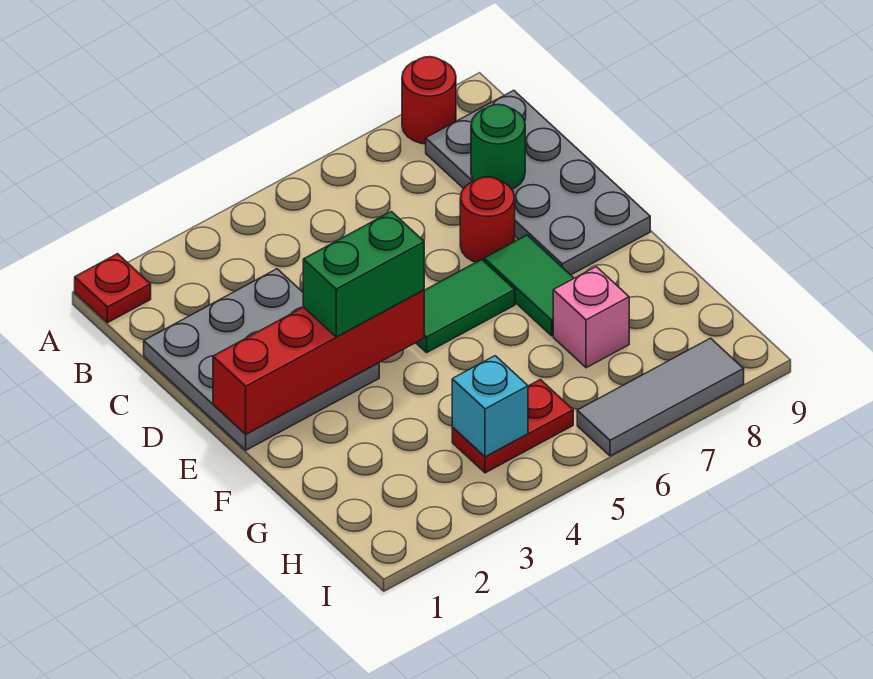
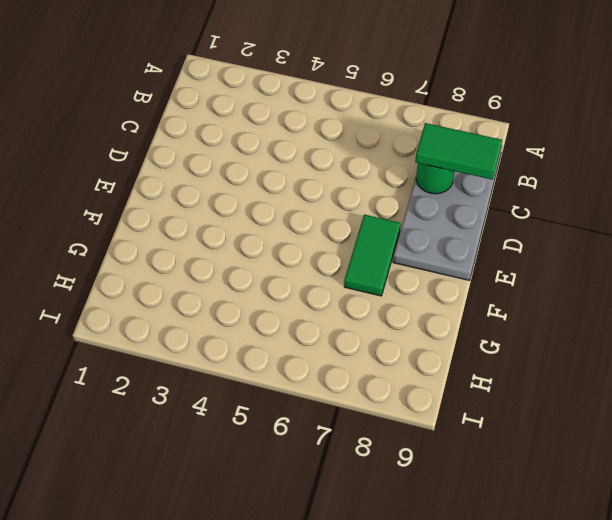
green tile C8:C9 level 3 -> green tile E5:E6 level 1
none -> red plate A1 level 1
none -> red round brick A8 level 1
none -> grey plate C1:E3 level 1

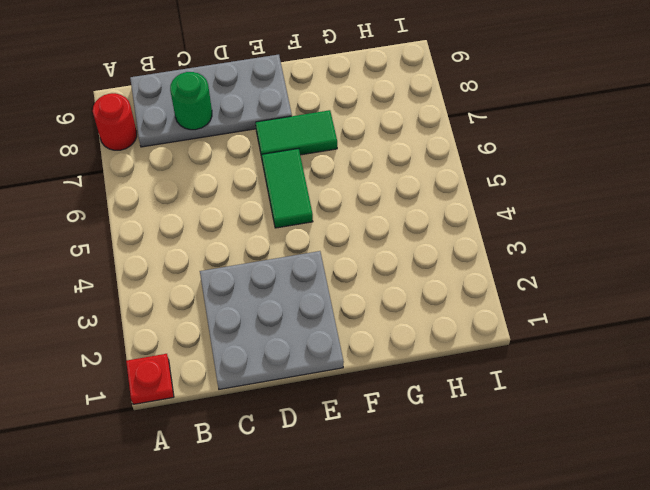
none -> red round brick D7 level 1
none -> pink brick G7 level 1
none -> red plate H4:H5 level 1

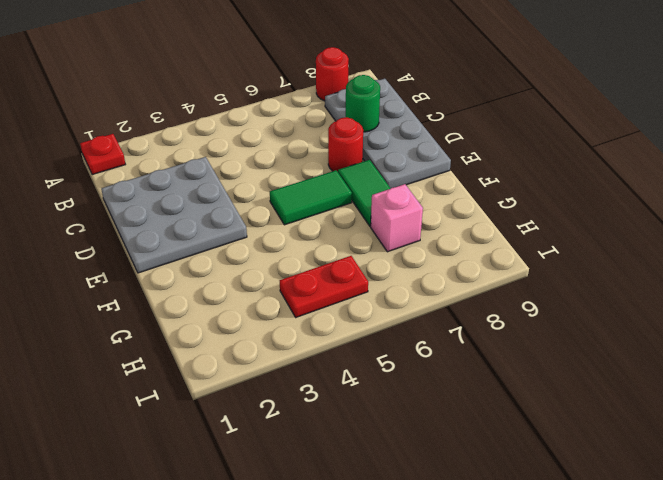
none -> grey tile I6:I8 level 1
none -> red brick E1:E4 level 2
none -> cyan brick H4 level 2

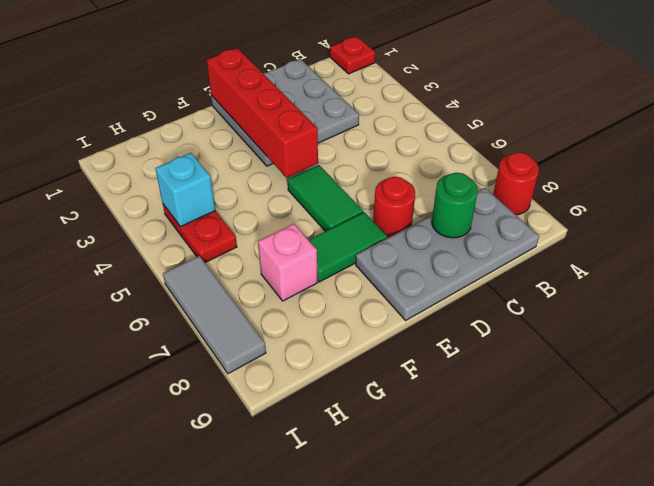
none -> green brick E3:E4 level 3

